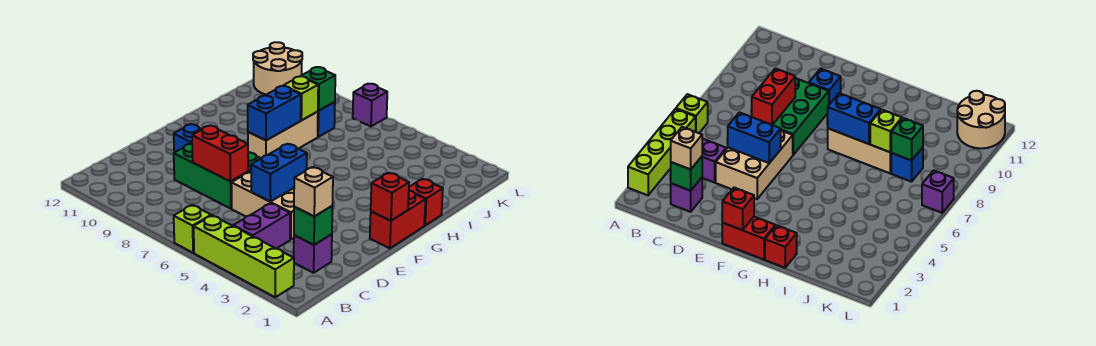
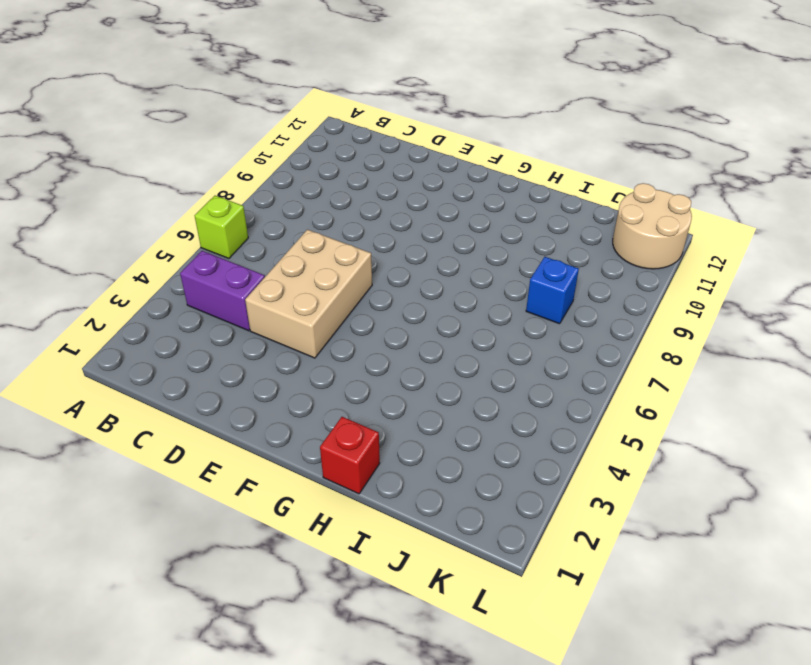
none -> lime brick A2:A5 level 1
none -> purple brick C2 level 1
none -> green brick D7:E9 level 1

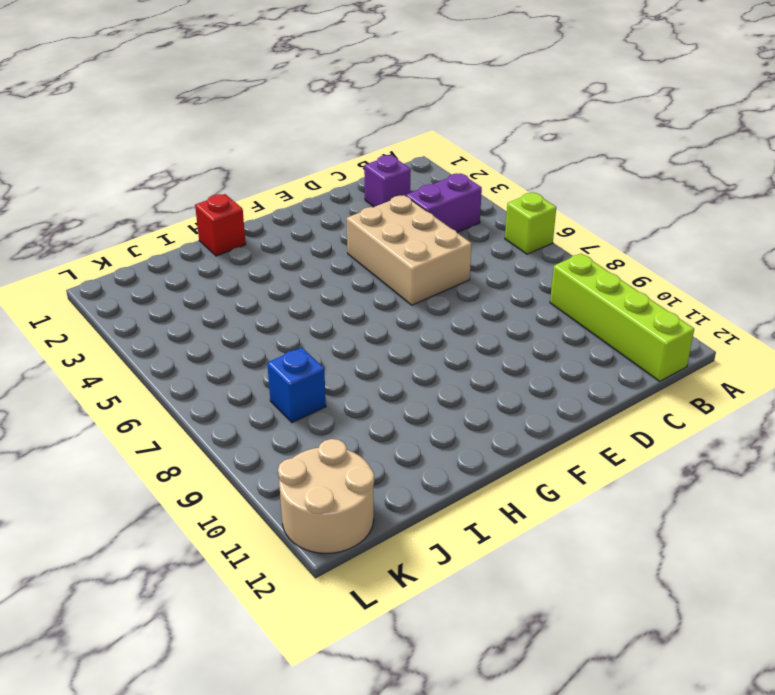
lime brick B9:B12 level 1 -> lime brick A2:A5 level 1
none -> green brick D7:E9 level 1
none -> blue brick E10 level 1
none -> red brick F1:G1 level 1

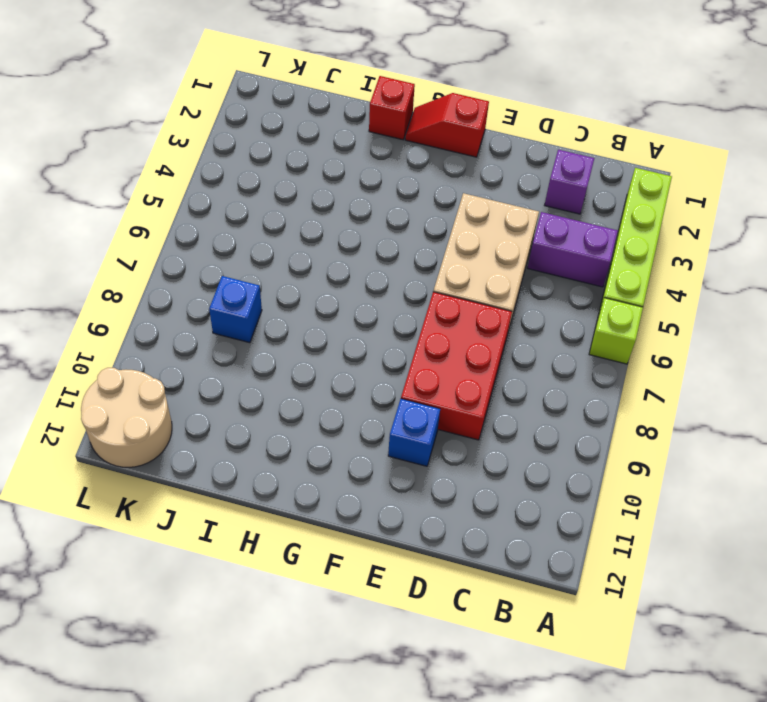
red brick D7:E9 level 1 -> green brick D7:E9 level 1
red slope F1:G1 level 1 top F -> red brick F1:G1 level 1
none -> tan brick G8:I8 level 1
none -> purple brick L7 level 1
none -> green brick C2 level 2

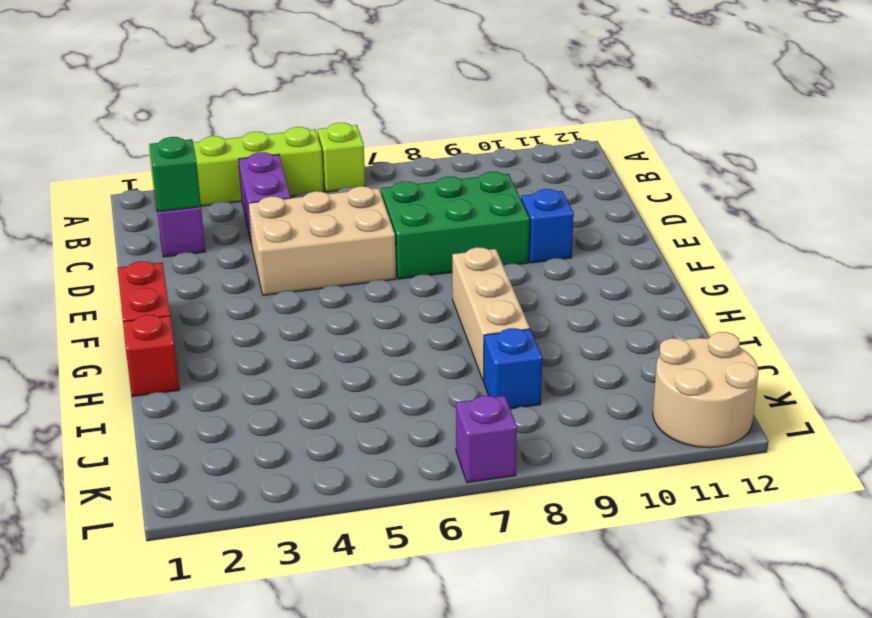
none -> blue brick D5:E5 level 2
none -> red brick D7:D8 level 2
none -> red brick F1 level 2

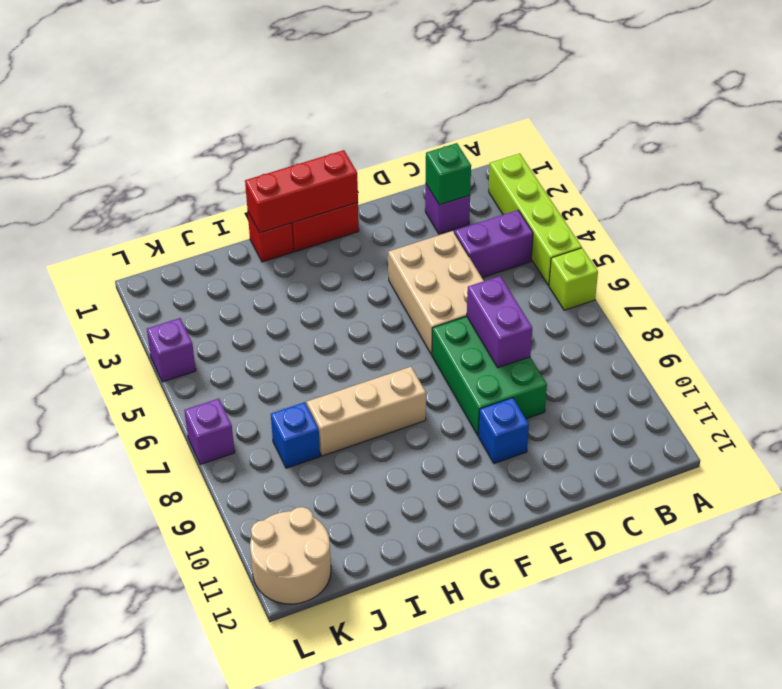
purple brick D7:D8 level 2 -> red brick D7:D8 level 2
red brick F1:H1 level 2 -> red brick F1 level 2
purple brick L4 level 1 -> none
none -> blue brick D5:E5 level 2
none -> blue brick G8:H8 level 2
none -> lime brick I8 level 2

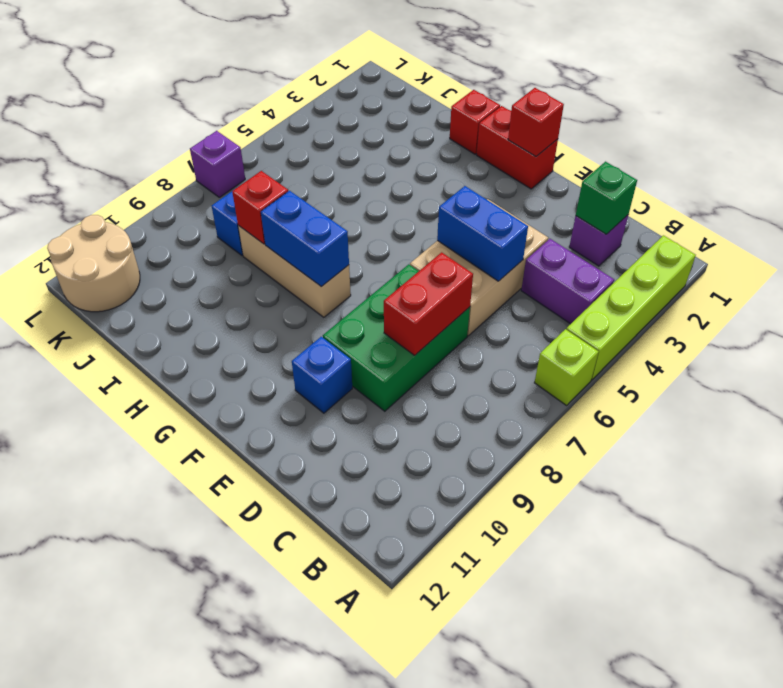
red brick I8 level 2 -> lime brick I8 level 2
none -> green brick J8 level 2
none -> tan brick C2 level 3

